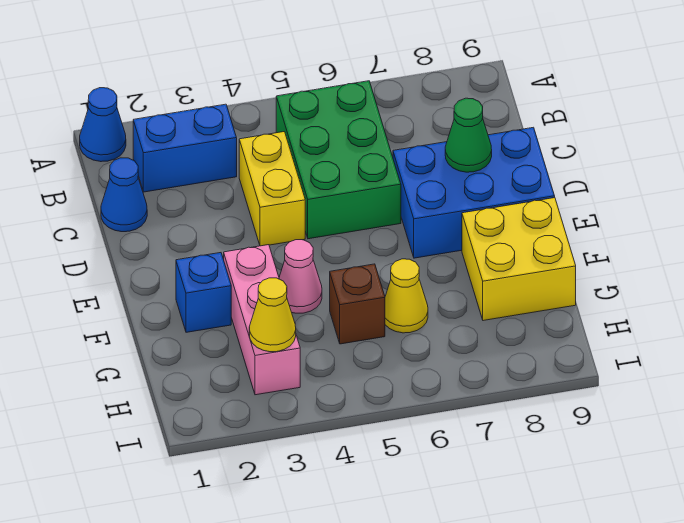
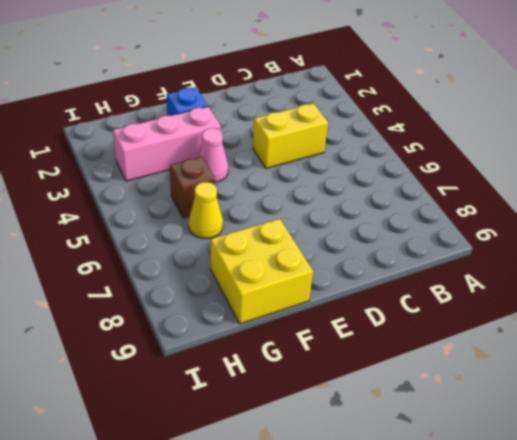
none -> blue cone A1 level 1
none -> blue brick B2:B3 level 1
none -> green brick B5:D6 level 1

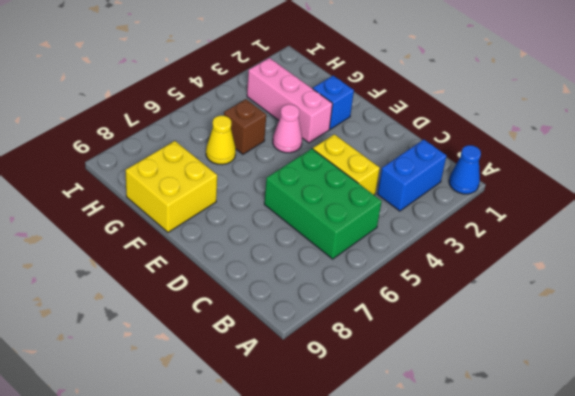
none -> blue cone C1 level 1
none -> blue brick D7:E9 level 1
none -> green cone D8 level 2

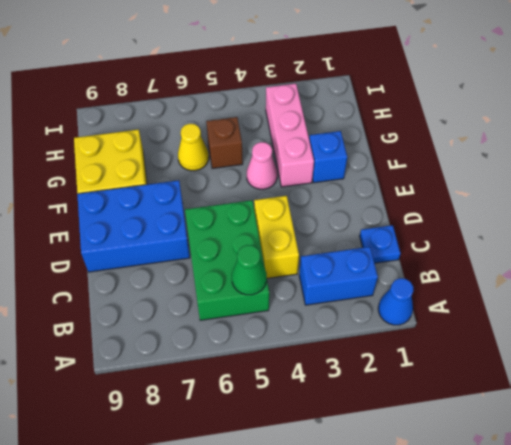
green cone B5 level 2 -> green cone D8 level 2
blue plate C1 level 1 -> blue cone C1 level 1
none -> yellow cone H3 level 2

